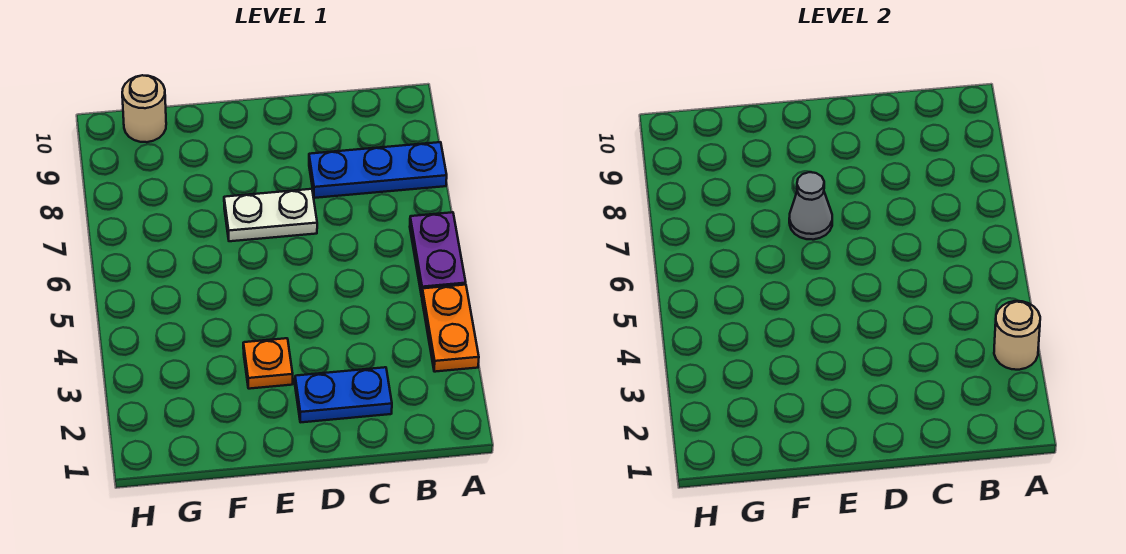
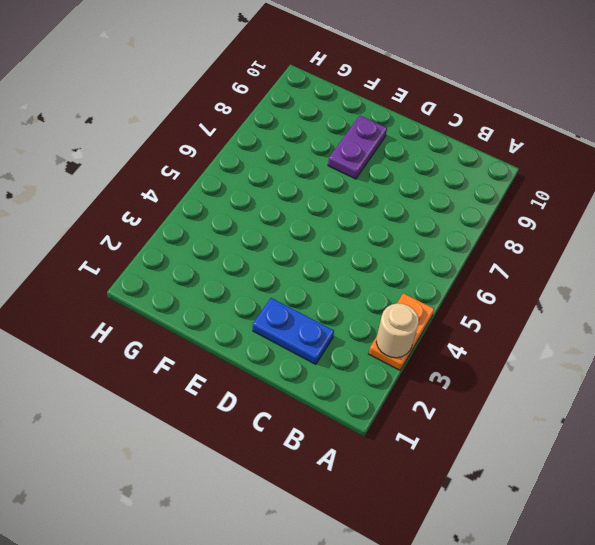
purple plate E8:E9 level 1 -> purple plate A5:A6 level 1
none -> blue plate A8:C8 level 1
none -> white plate D7:E7 level 1

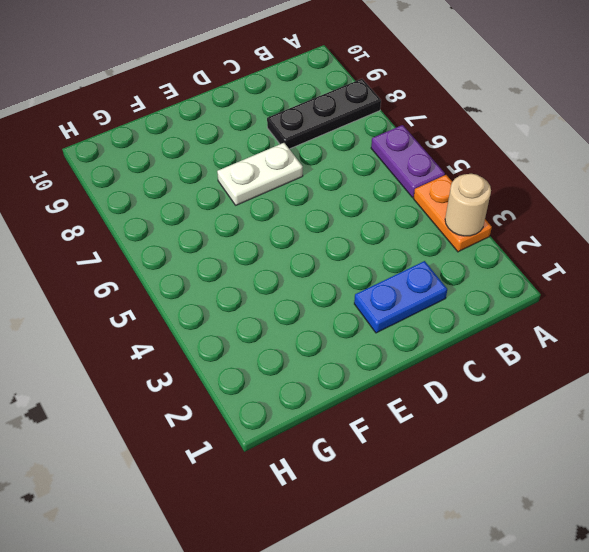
black plate A8:C8 level 1 -> blue plate A8:C8 level 1
none -> orange plate E3 level 1
none -> tan round brick G10 level 1

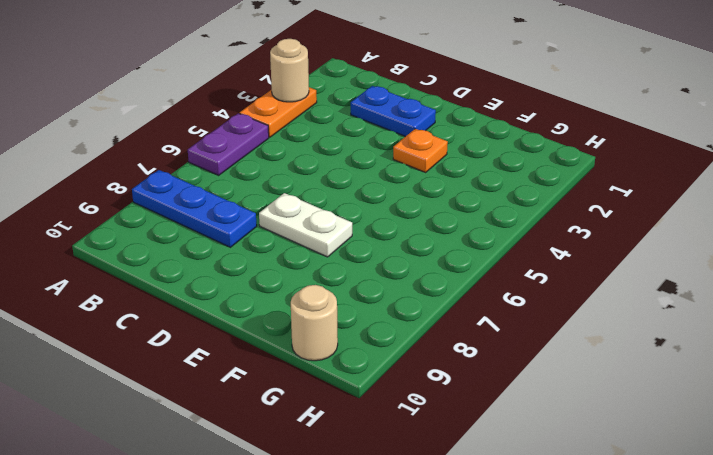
none -> grey cone E7 level 2

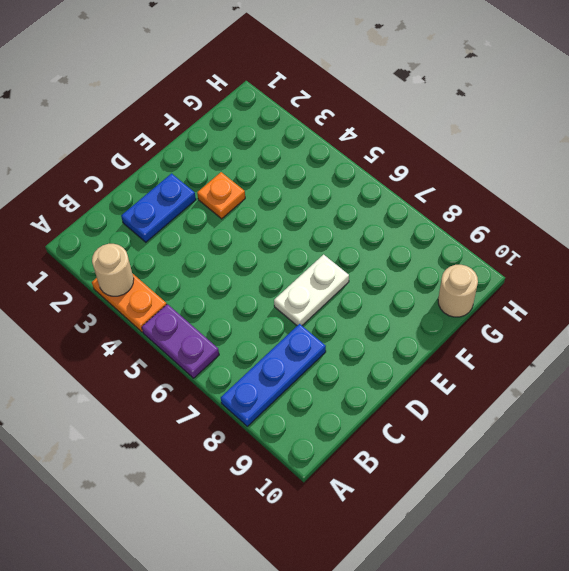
none -> grey cone E7 level 2

